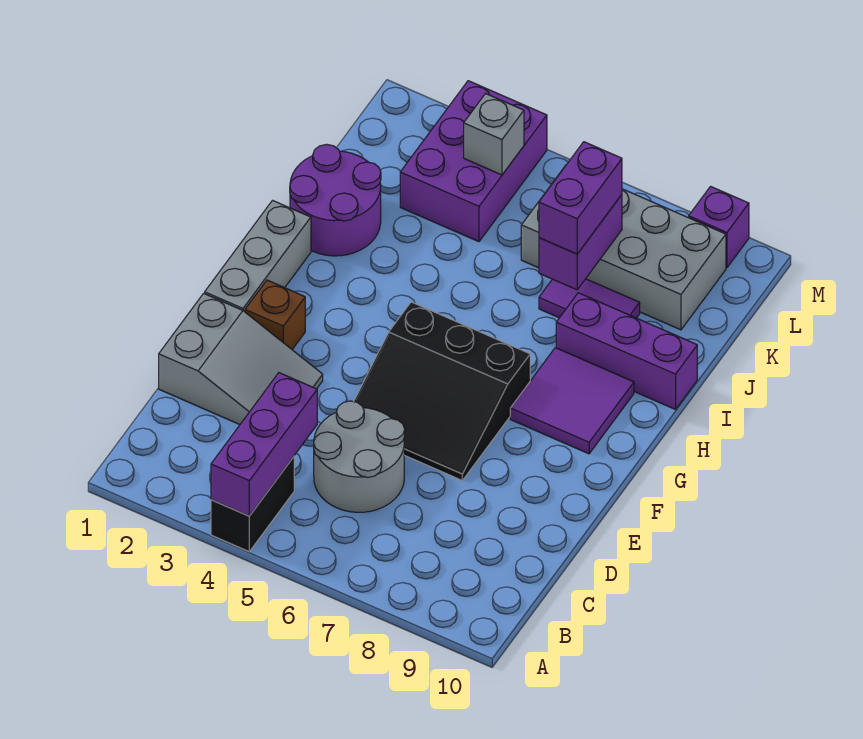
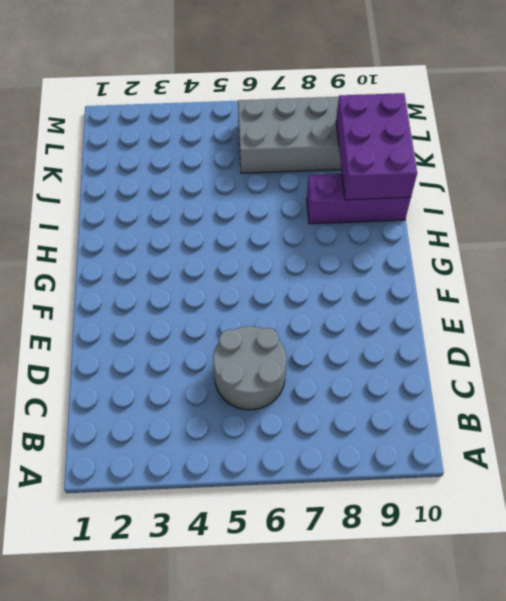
purple brick I9:K10 level 2 -> purple brick K3:M4 level 1
none -> black brick A4:B4 level 1
none -> grey slope D1:E3 level 1 top 1
none -> black slope E5:G7 level 1 top G

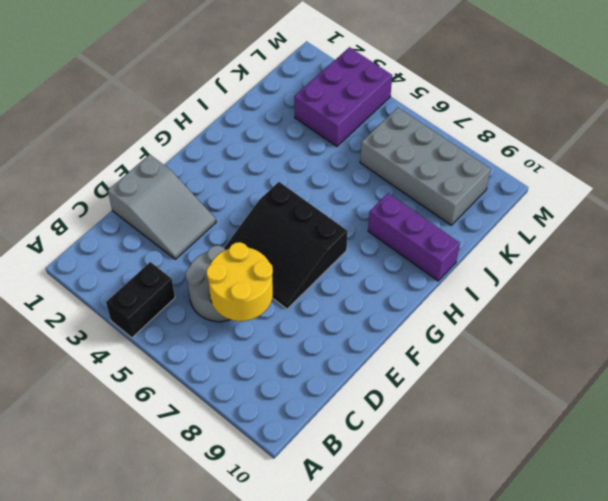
yellow round brick C6:D7 level 2 -> none
none -> grey brick F1:H1 level 1
none -> brown brick F2 level 1
none -> purple tile G8:H9 level 1

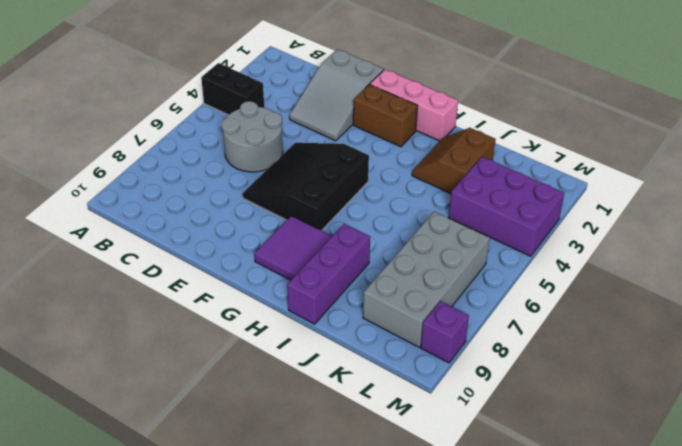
pink brick F1:H1 level 1 -> grey brick F1:H1 level 1
brown brick F2:G2 level 1 -> brown brick F2 level 1
brown slope I2:J3 level 1 top J -> purple round brick I1:J2 level 1
none -> purple tile J7:J8 level 1
none -> purple brick A4:C4 level 2
none -> purple brick J7:K7 level 2

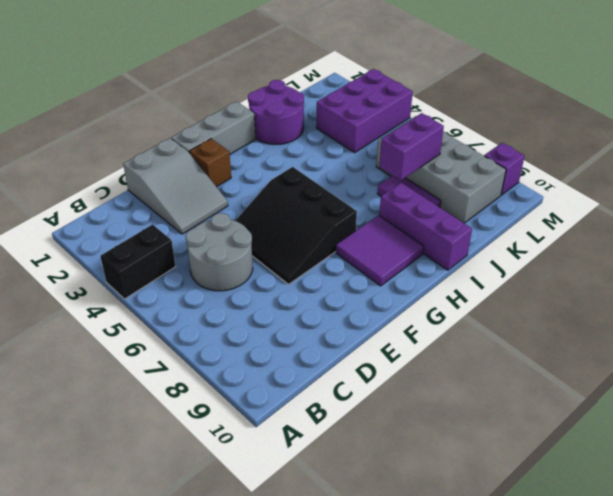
none -> purple brick A4:C4 level 2
none -> grey brick L4 level 2
none -> purple brick J7:K7 level 3

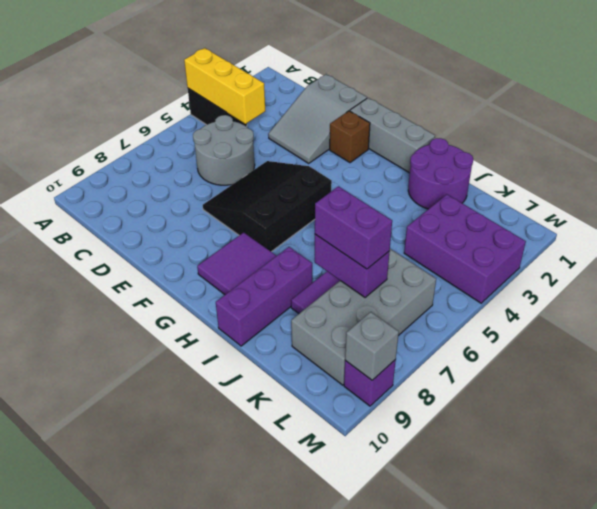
yellow brick A4:C4 level 2 -> purple brick A4:C4 level 2
grey brick M9 level 2 -> grey brick L4 level 2

